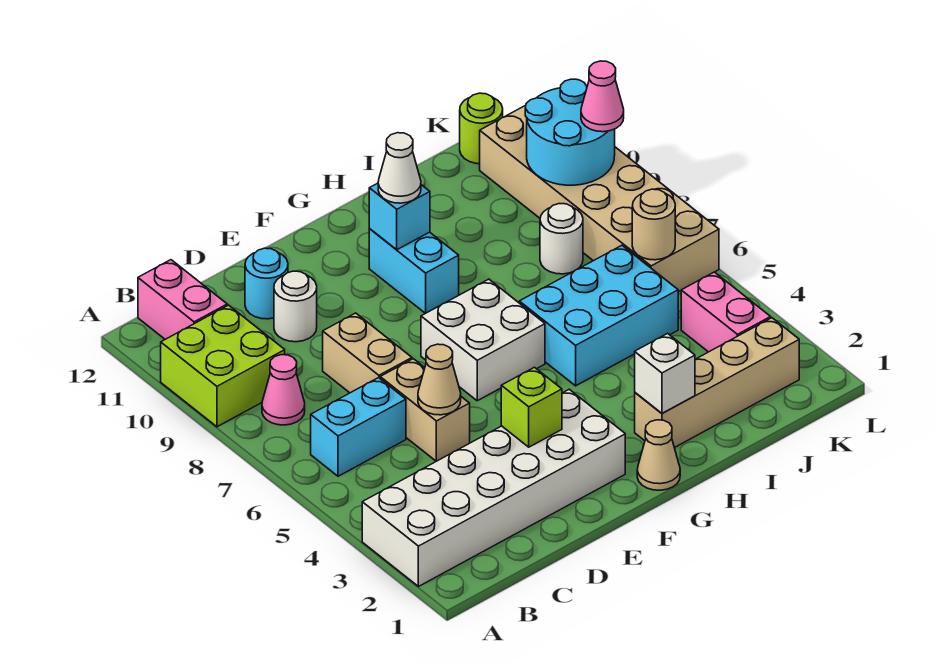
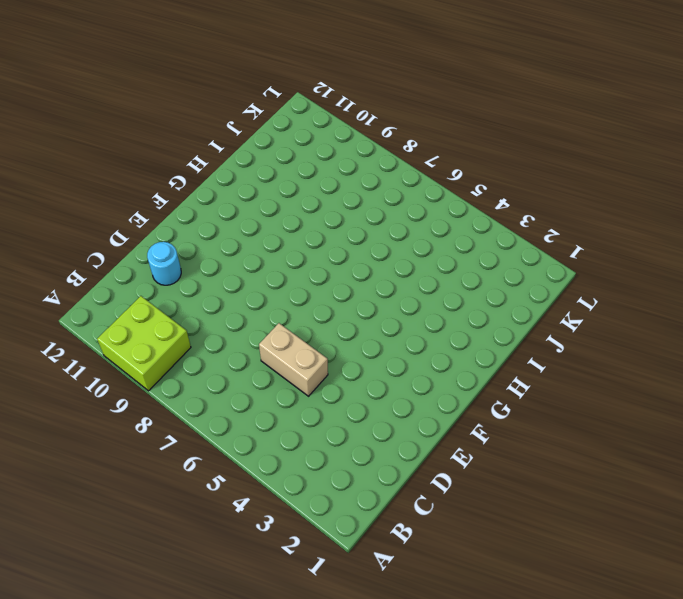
none -> white brick A2:F3 level 1
none -> cyan brick B6:C6 level 1
none -> pink cone B8 level 1

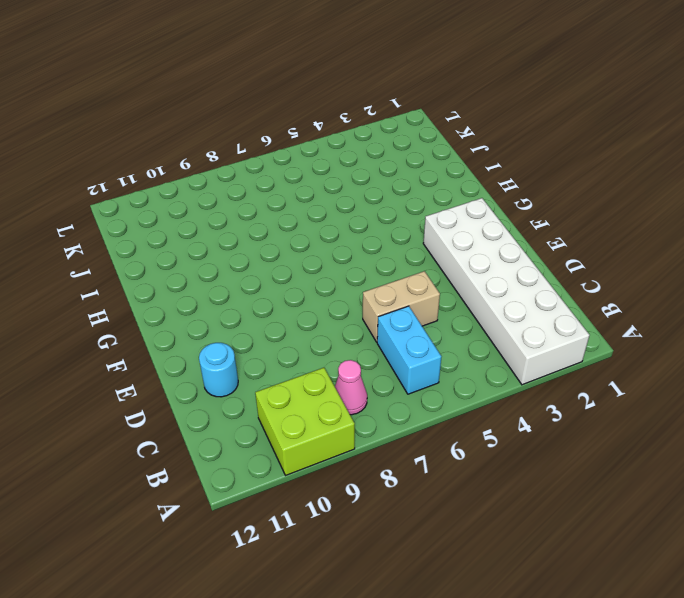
none -> pink brick B11:B12 level 1
none -> tan brick D7:D8 level 1
none -> white round brick D10 level 1

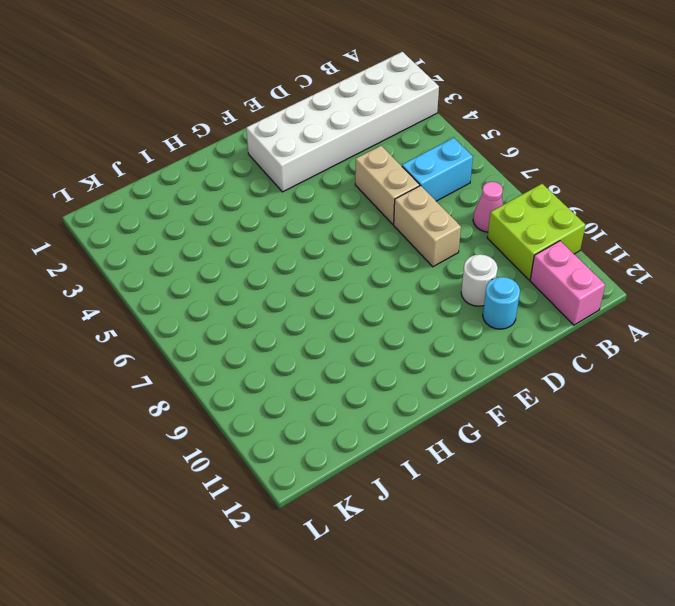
none -> white brick F6:G7 level 1
none -> tan cone G1 level 1
none -> cyan brick G9:G10 level 1

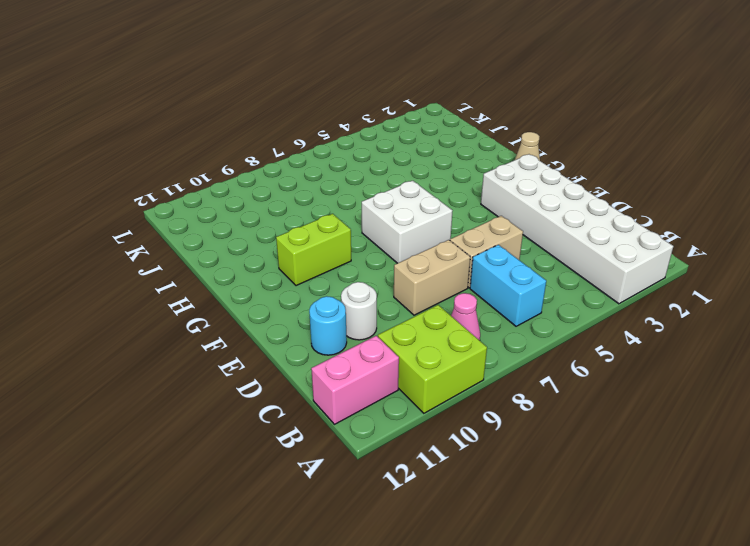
lime brick G9:G10 level 1 -> cyan brick G9:G10 level 1
none -> tan brick H2:K2 level 1
none -> cyan brick H5:J6 level 1
none -> white round brick J8 level 1

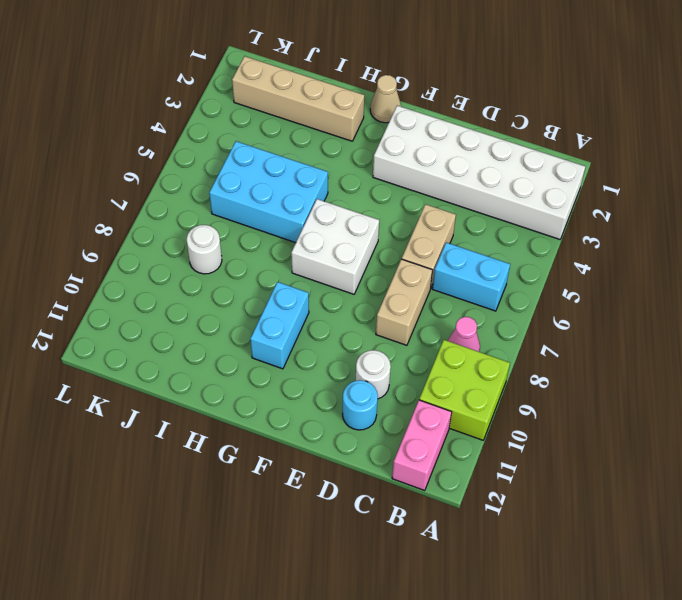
none -> pink brick K3:K4 level 1
none -> tan brick K6:L11 level 1
none -> lime round brick K12 level 1

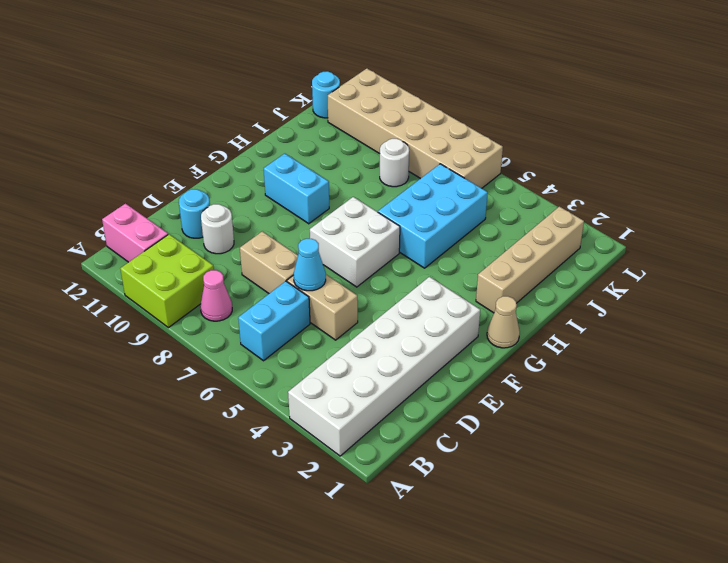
cyan cone D6 level 2 -> none
cyan round brick K12 level 1 -> lime round brick K12 level 1
none -> pink brick K3:K4 level 1
none -> tan cone D5 level 2
none -> lime brick E3 level 2

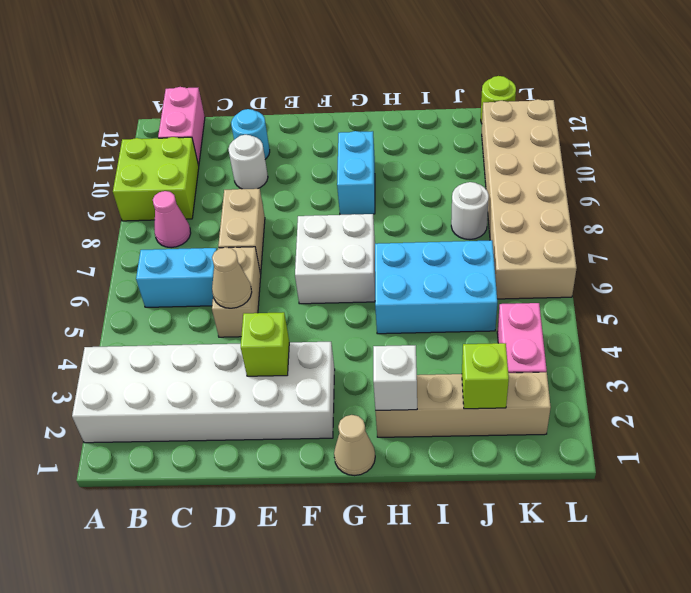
lime brick J2 level 2 -> none
none -> cyan brick G10 level 2
none -> tan round brick K6 level 2
none -> cyan round brick K9:L10 level 2

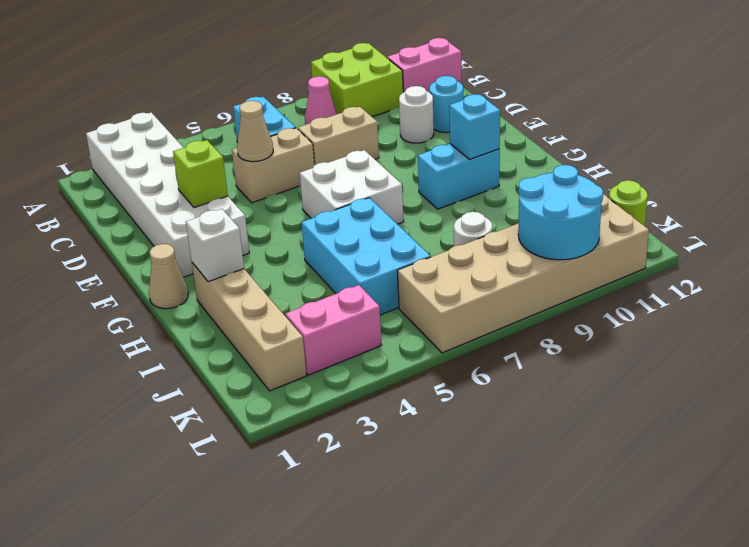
none -> tan round brick K6 level 2
none -> white cone G10 level 3
none -> pink cone L9 level 3

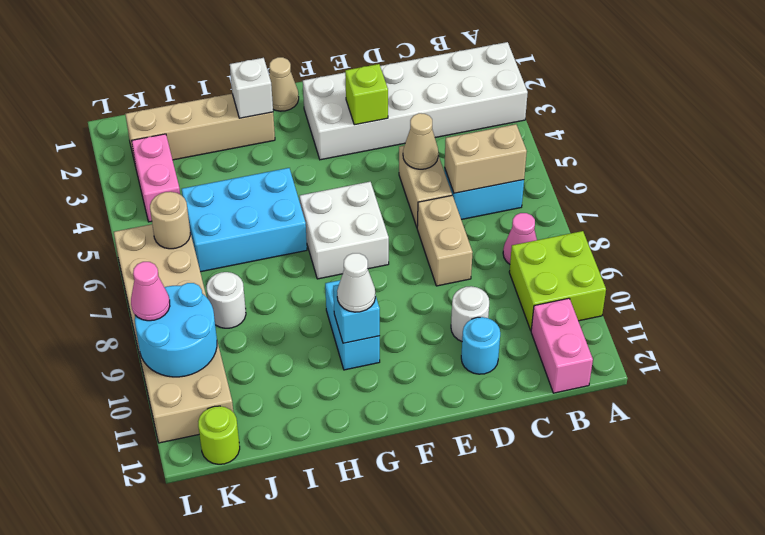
tan brick B6:C6 level 2 -> none

